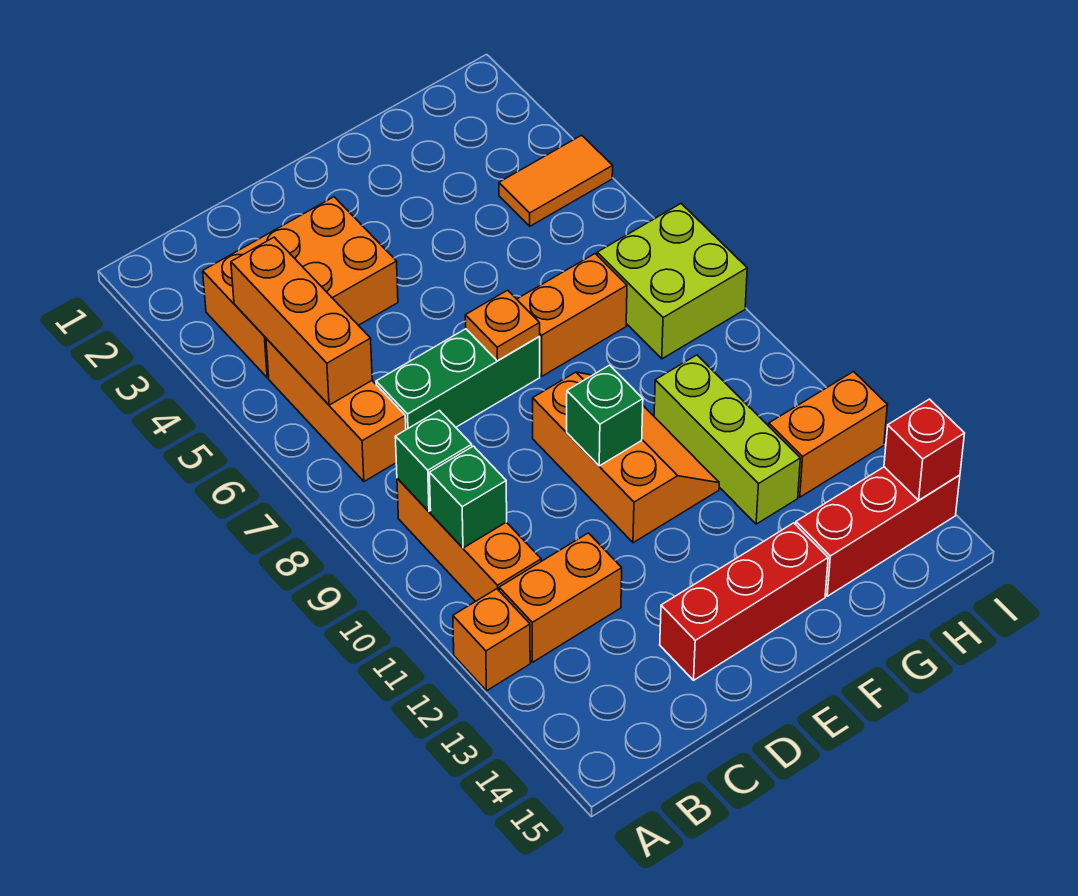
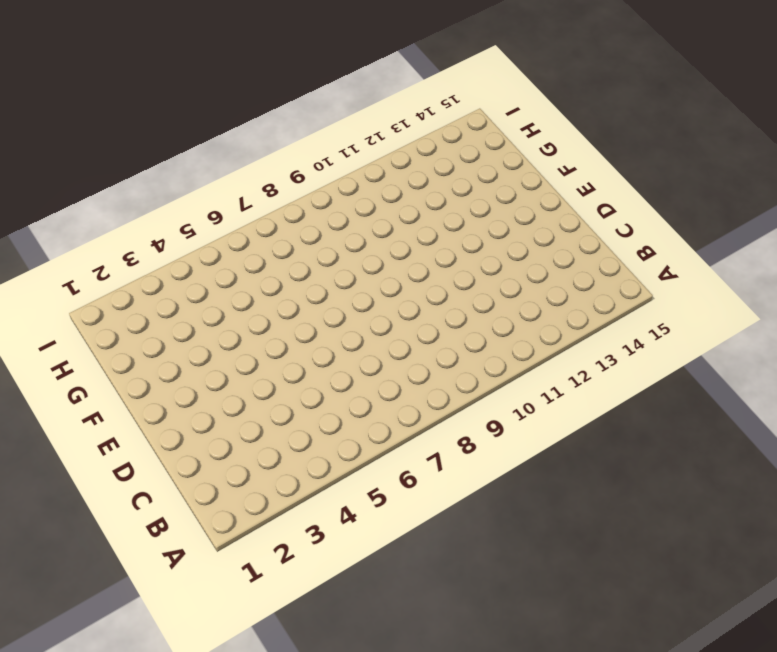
none -> orange brick A12 level 1
none -> orange brick B3:D4 level 1
none -> orange brick B5:B7 level 1

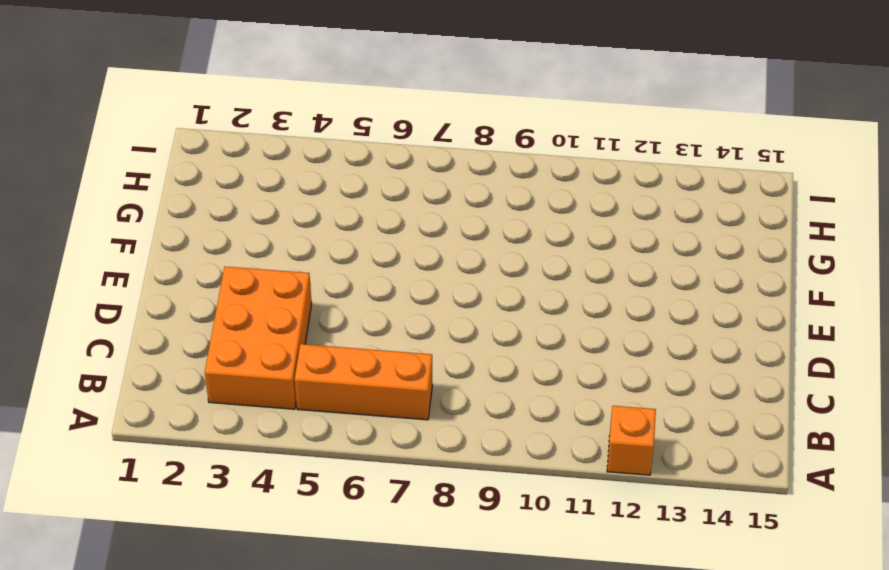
none -> orange brick B9:B11 level 1
none -> orange brick B12:C12 level 1
none -> green brick C7:E7 level 1

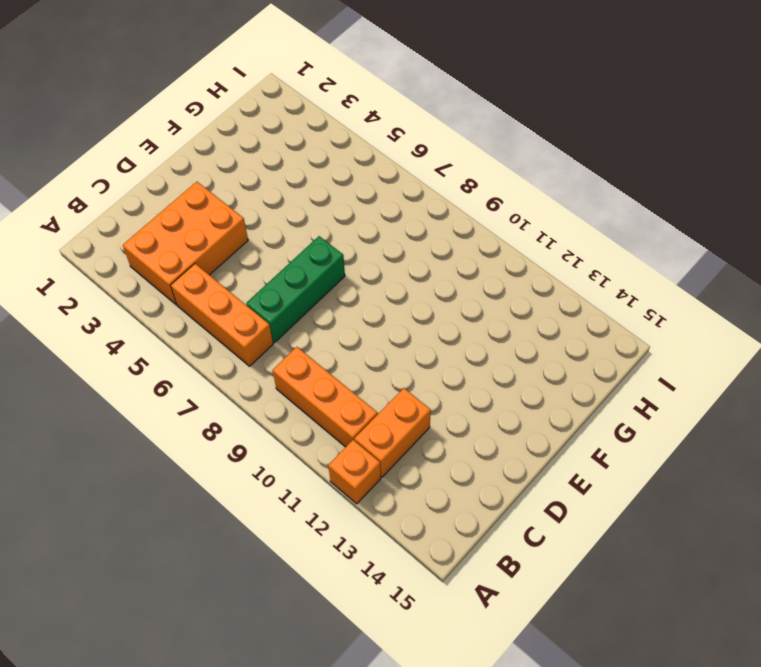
none -> red brick D14:F14 level 1
none -> orange slope E9:F11 level 1 top E
none -> orange brick F7:G7 level 1

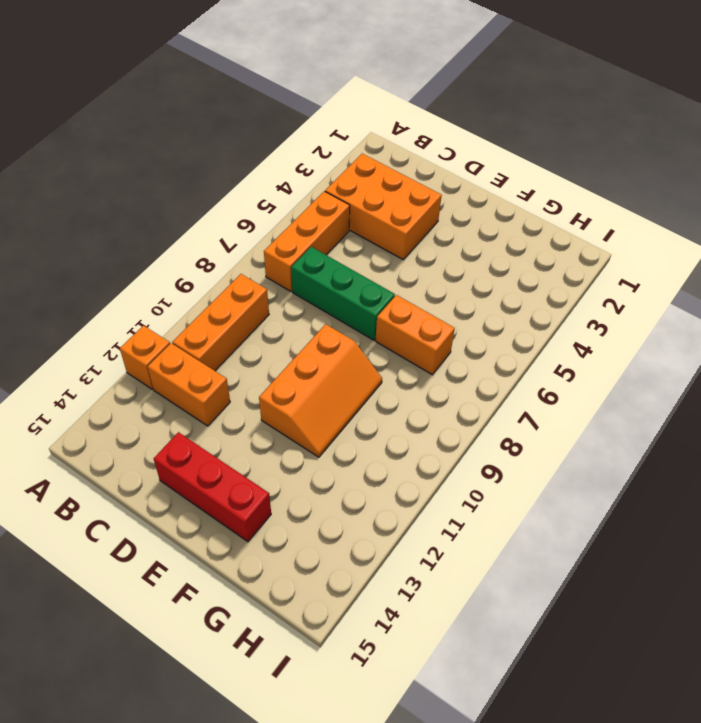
none -> lime brick G10:G12 level 1
none -> red brick G14:I14 level 1
none -> orange tile H4:I4 level 1

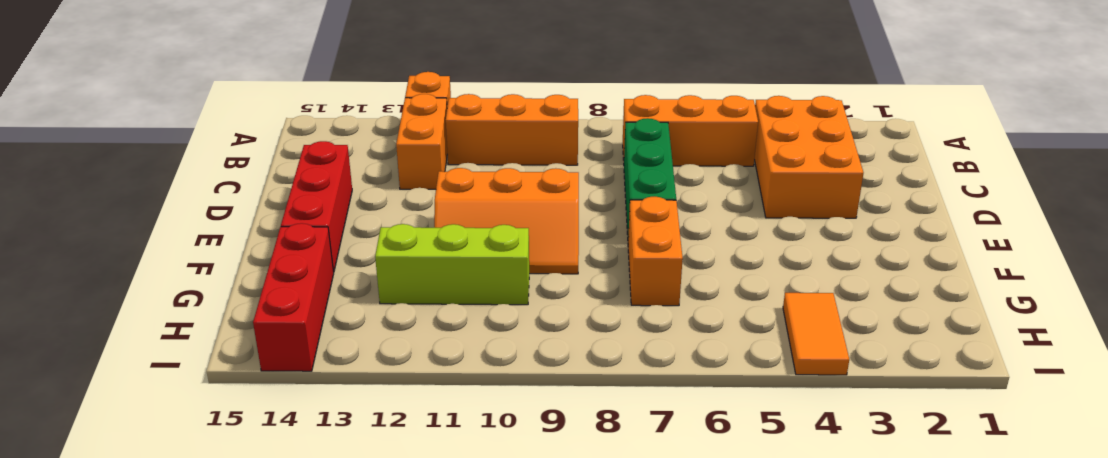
none -> lime brick H7:I8 level 1
none -> orange brick H12:I12 level 1
none -> orange brick B4:B6 level 2

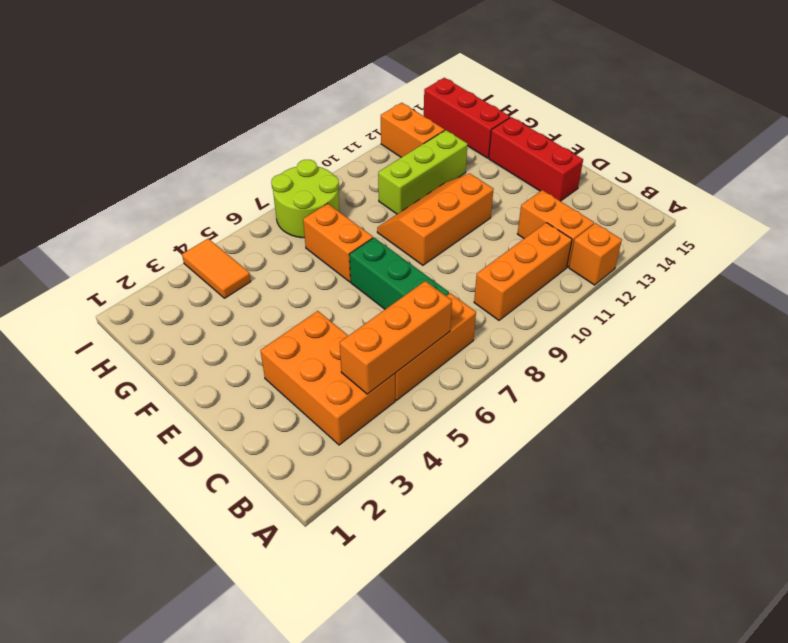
lime round brick H7:I8 level 1 -> lime brick H7:I8 level 1
none -> green brick B9 level 2
none -> green brick B10 level 2
none -> orange plate E7 level 2

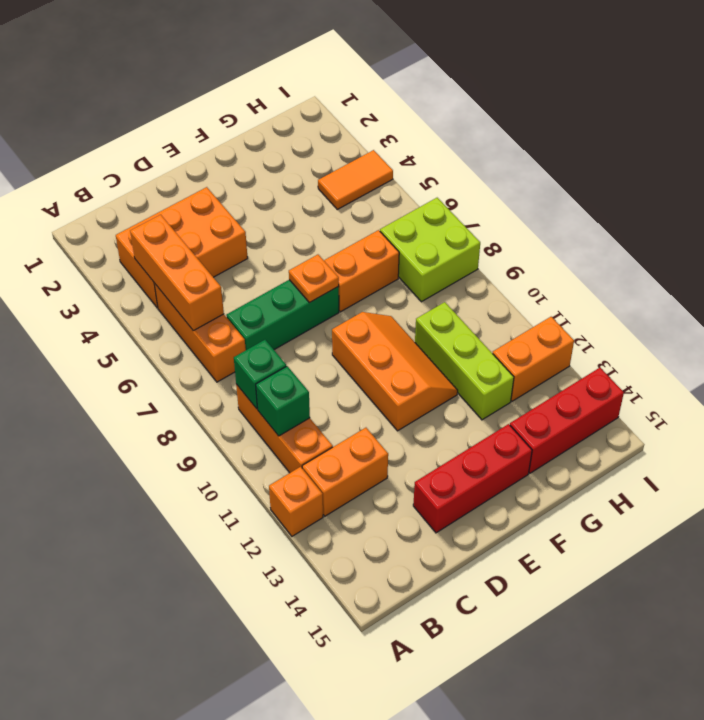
none -> green brick E10 level 2
none -> red brick I14 level 2

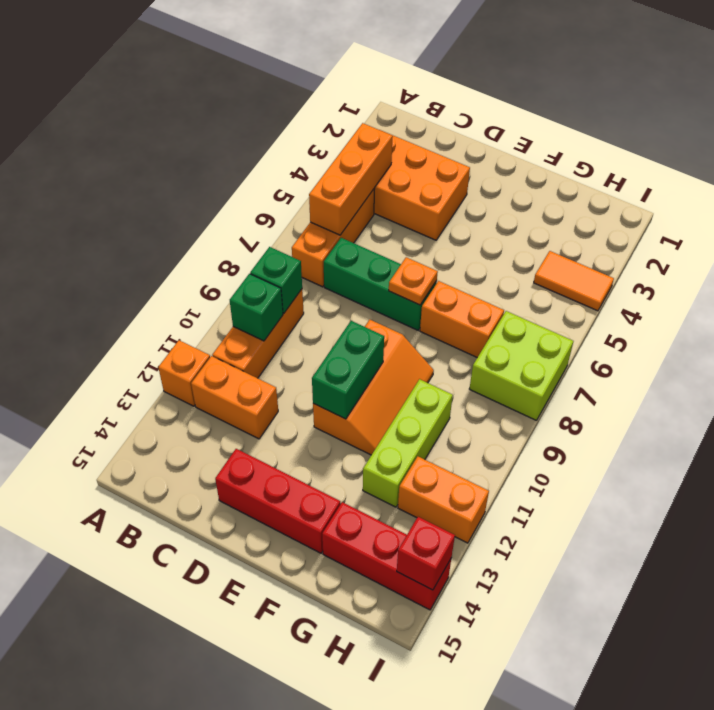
green brick E10:E11 level 2 -> green brick E10 level 2

